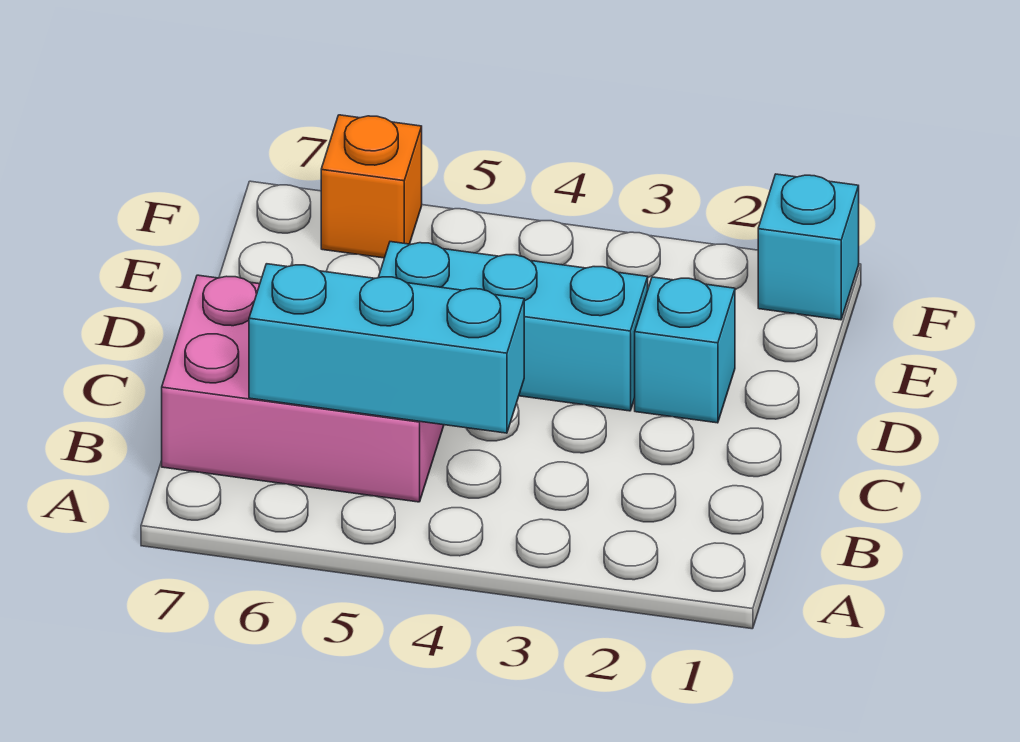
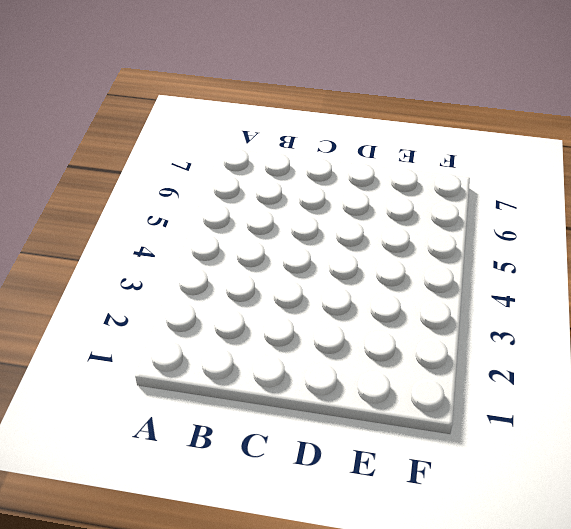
none -> pink brick B5:C7 level 1
none -> cyan brick D2 level 1

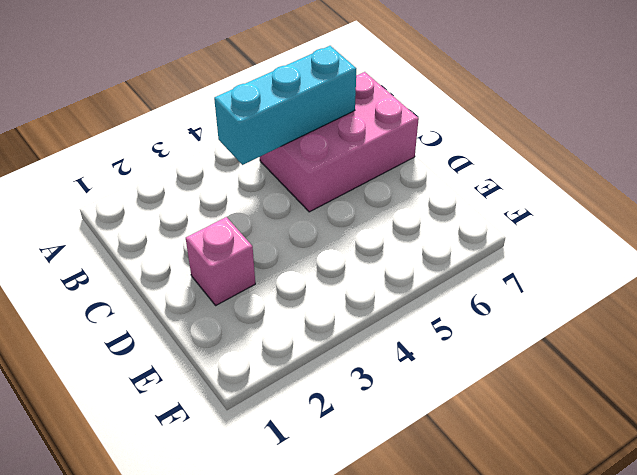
pink brick D2 level 1 -> cyan brick D2 level 1
none -> cyan brick D3:D5 level 1
none -> cyan brick F1 level 1

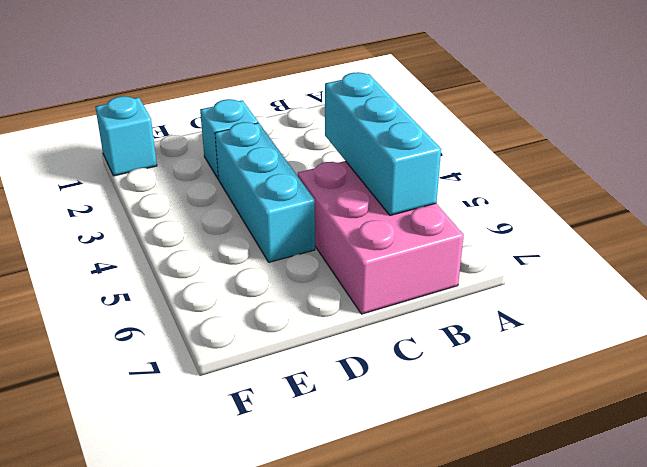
none -> orange brick F6 level 1

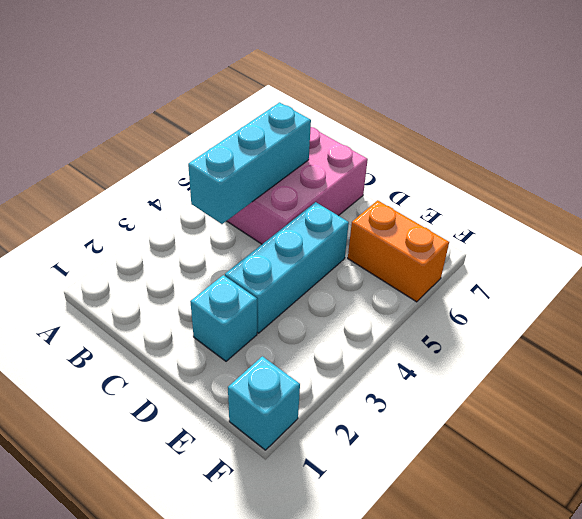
orange brick E6:F6 level 1 -> orange brick F6 level 1

